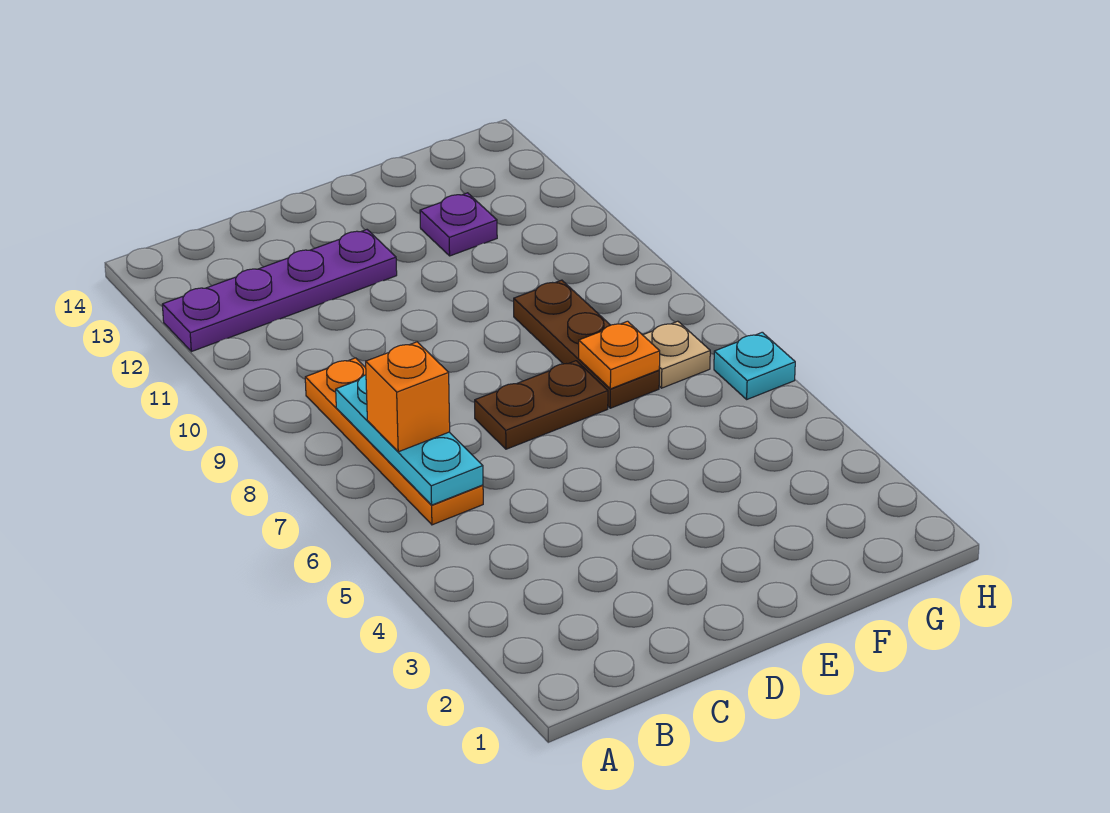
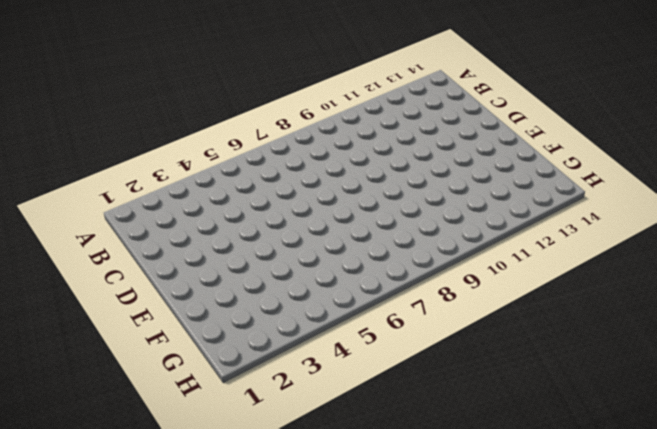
none -> purple plate A12:D12 level 1
none -> orange plate B6:B9 level 1

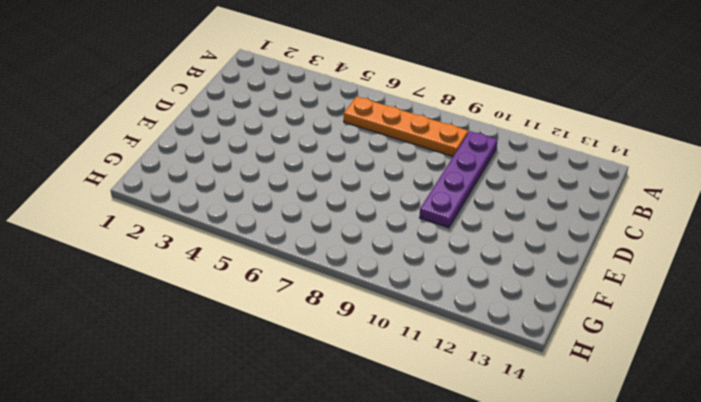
purple plate B10:E10 level 1 -> purple plate A12:D12 level 1
none -> brown plate D7:E7 level 1
none -> brown plate F7:F9 level 1

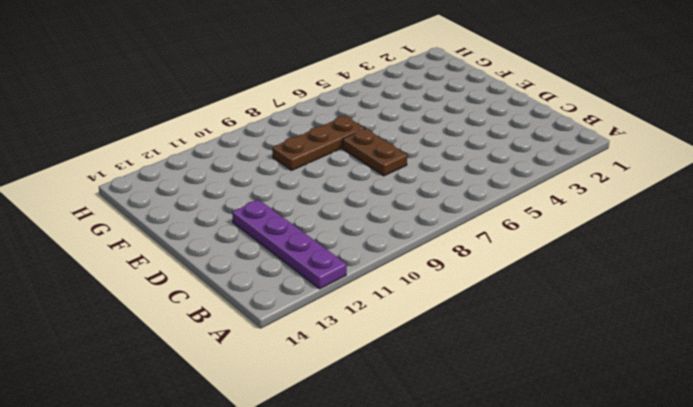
none -> orange plate B6:B9 level 1
none -> purple plate F12 level 1

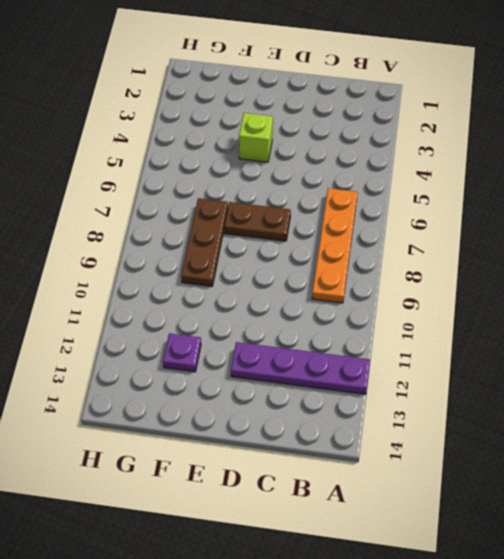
lime brick E4 level 1 -> none
none -> tan plate G7 level 1
none -> cyan plate H6 level 1

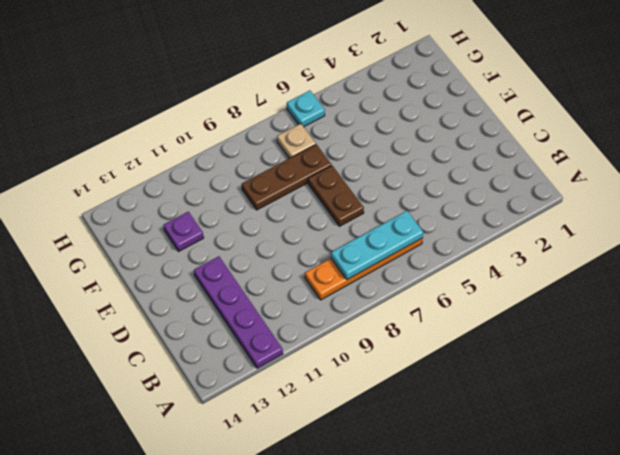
none -> orange plate F7 level 2
none -> orange brick B7 level 3

